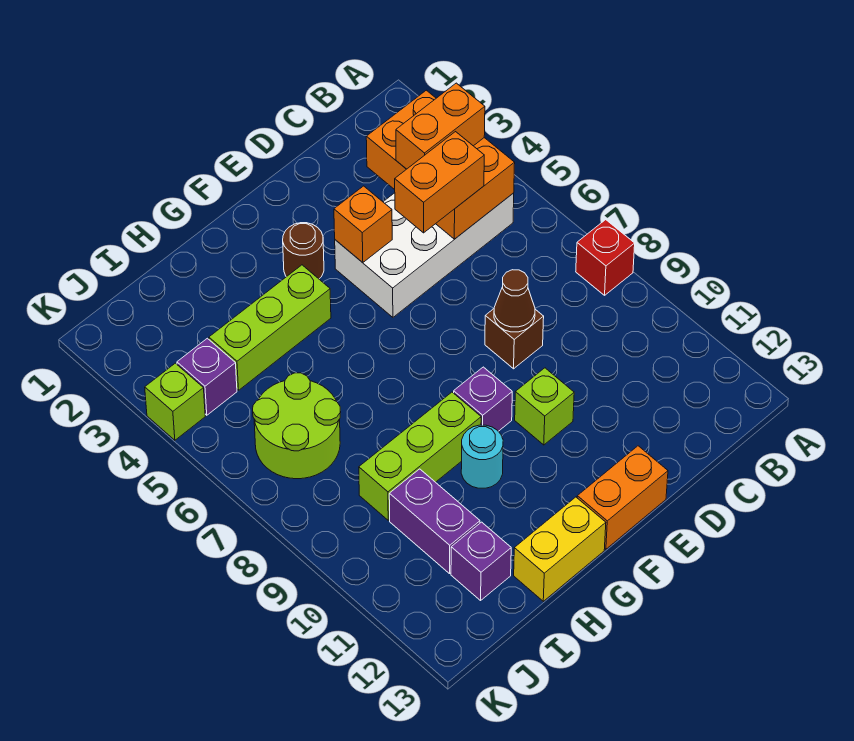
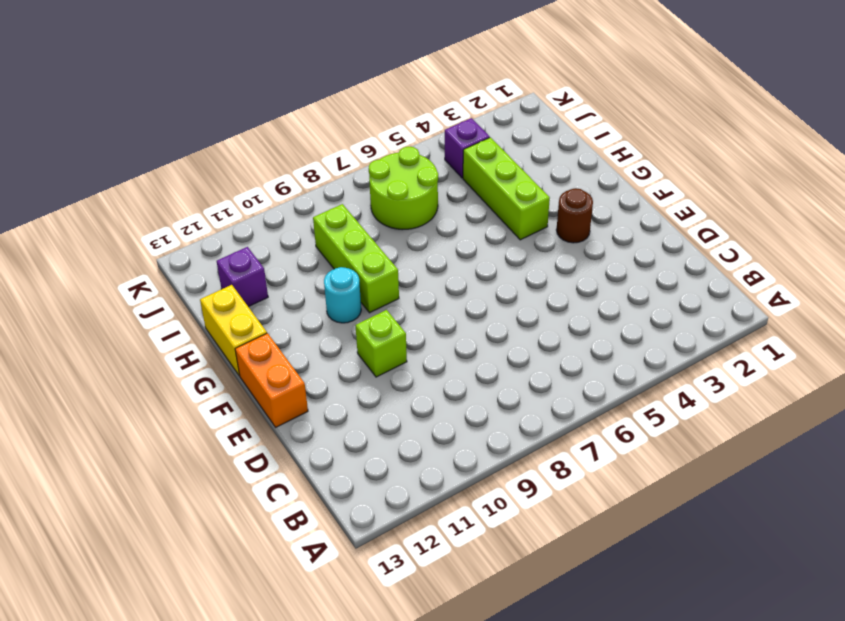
none -> red brick A8 level 1
none -> white brick B4:E5 level 1
none -> brown brick D8 level 1

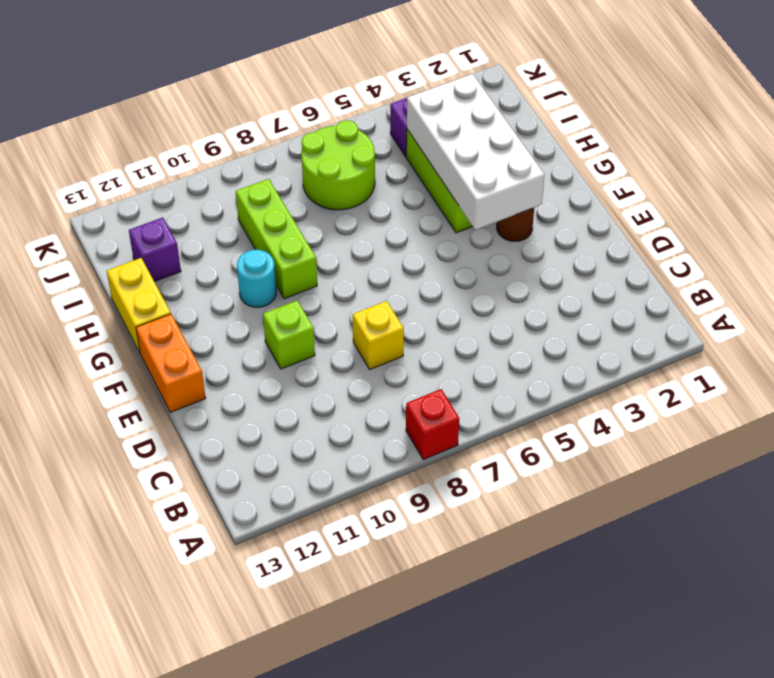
yellow brick D8 level 1 -> brown brick D8 level 1
white brick F3:I4 level 2 -> white brick B4:E5 level 1
none -> purple brick F9 level 1
none -> purple brick I10:I11 level 1
none -> lime brick K4 level 1

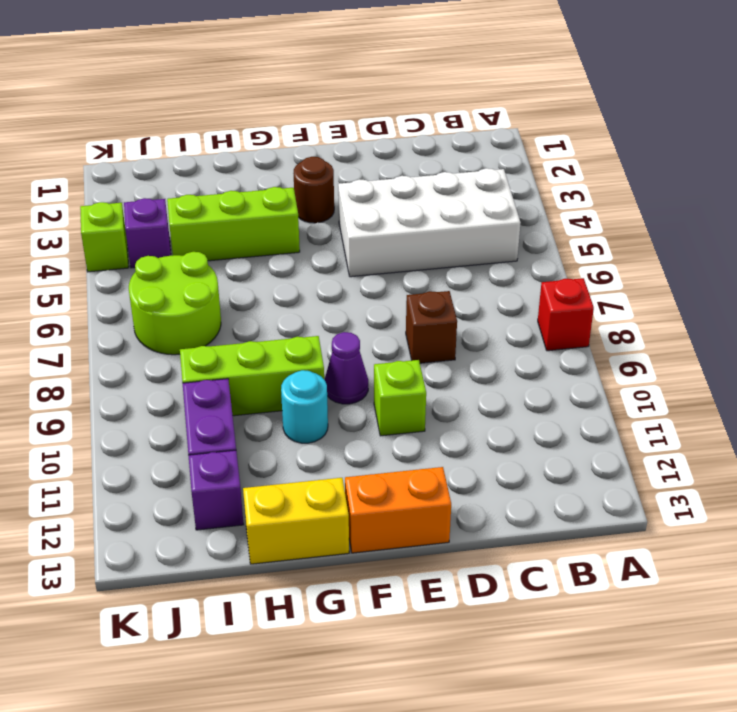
purple cone F9 level 1 -> purple brick F9 level 1
none -> orange brick B3:C5 level 2
none -> brown cone D8 level 2
none -> orange brick E4 level 2

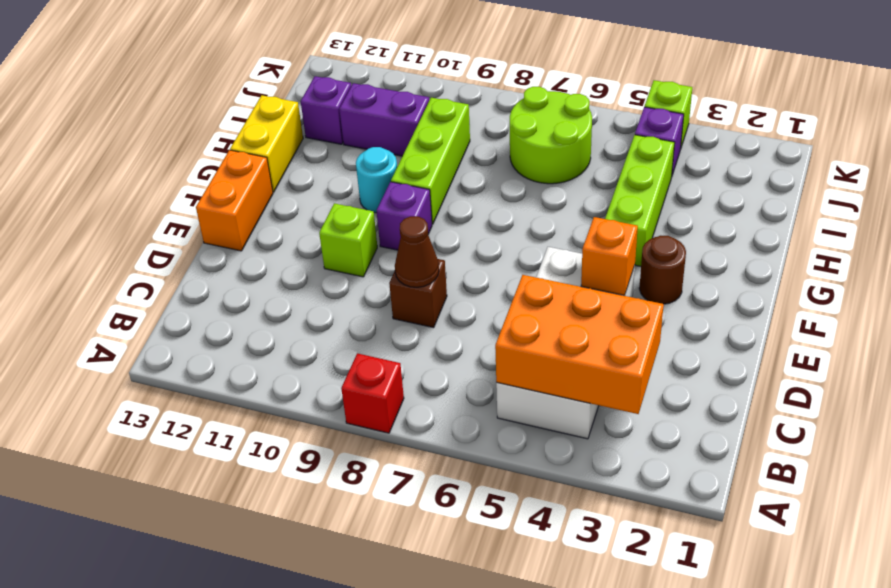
none -> orange brick B4:C4 level 3
none -> orange brick C5:D5 level 3

